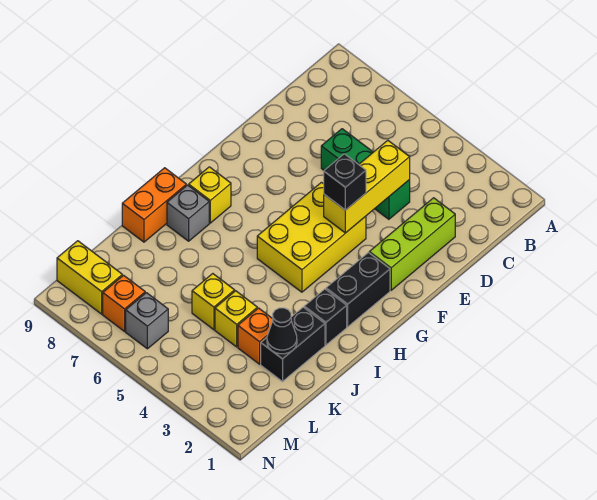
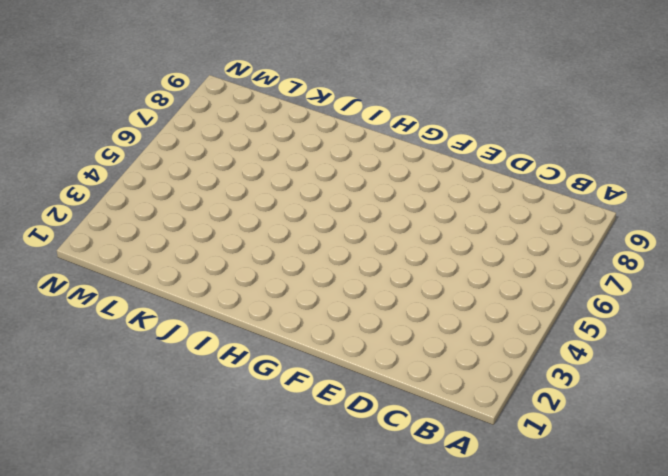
none -> lime brick D2:F2 level 1
none -> green brick D4:D6 level 1
none -> yellow brick F4:H5 level 1

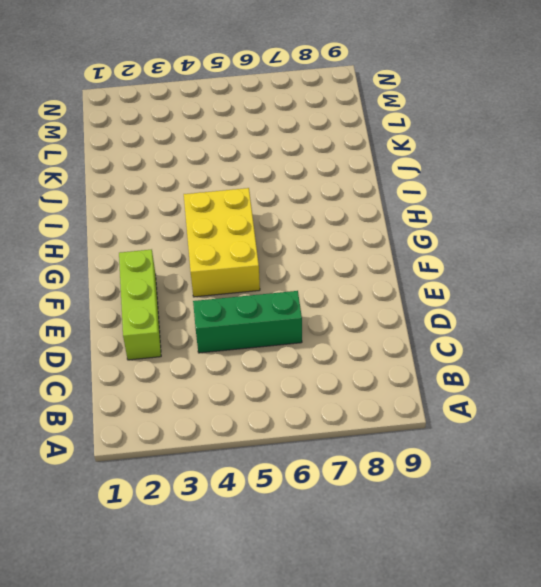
none -> black brick G2:H2 level 1
none -> yellow brick H8 level 1
none -> black brick I2 level 1

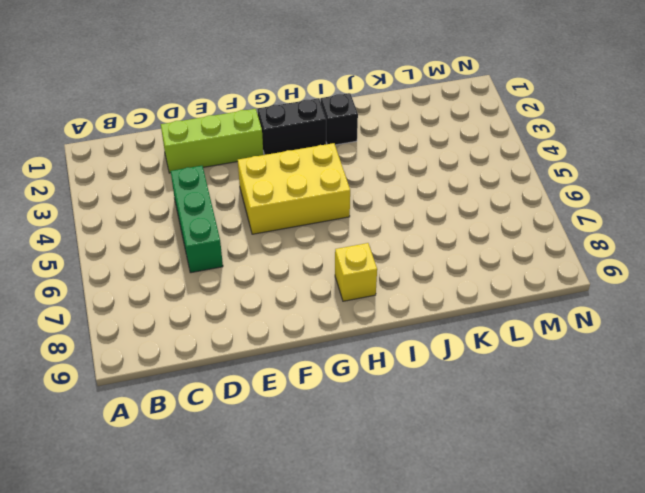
none -> grey brick I8 level 1
none -> orange brick I9:J9 level 1
none -> black brick J2:K2 level 1

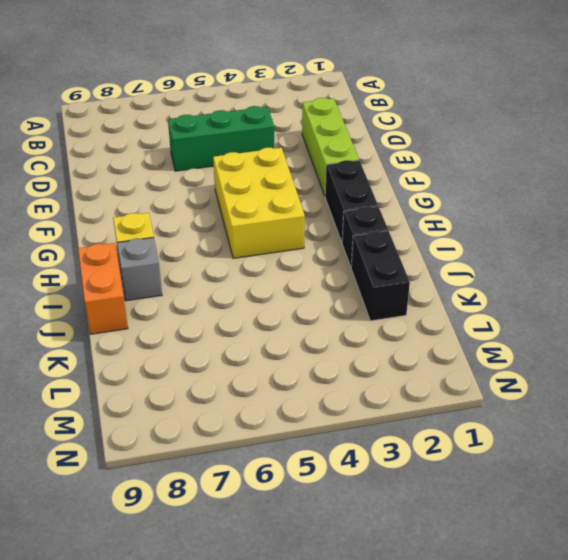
none -> orange brick K3 level 1
none -> yellow brick K4 level 1
none -> yellow brick K5 level 1

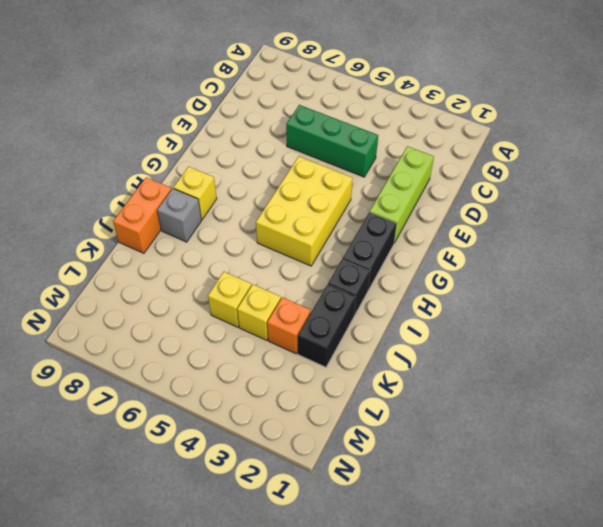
none -> grey brick M6 level 1
none -> orange brick M7 level 1
none -> yellow brick M8:M9 level 1

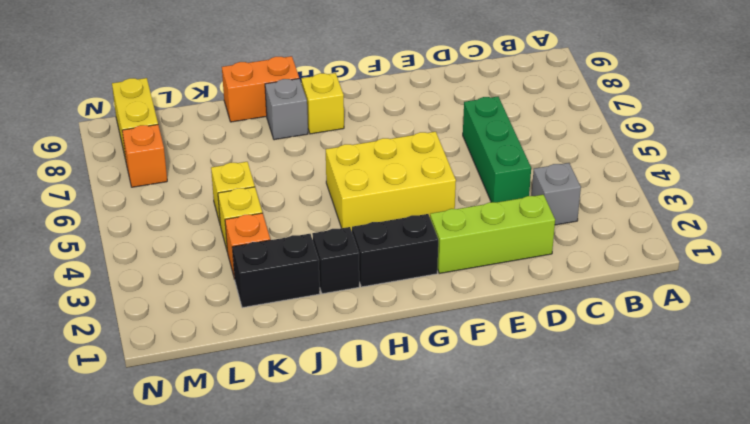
grey brick C3 level 1 -> grey brick M6 level 1
none -> yellow brick D4:F4 level 2
none -> black cone K2 level 2
none -> black brick F4 level 3

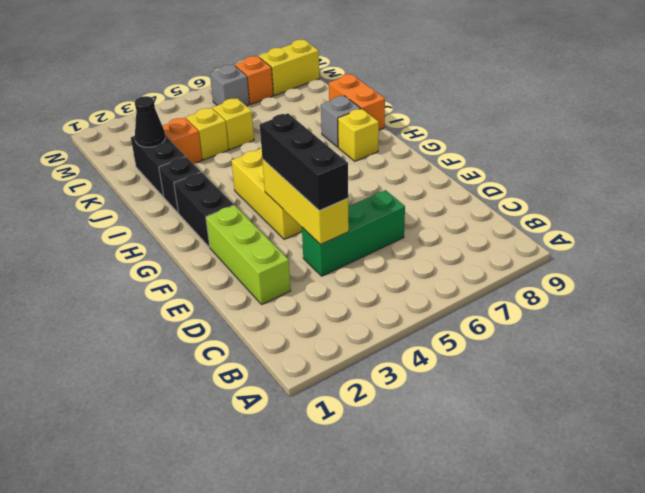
black brick D4:F4 level 3 -> black brick F4 level 3

